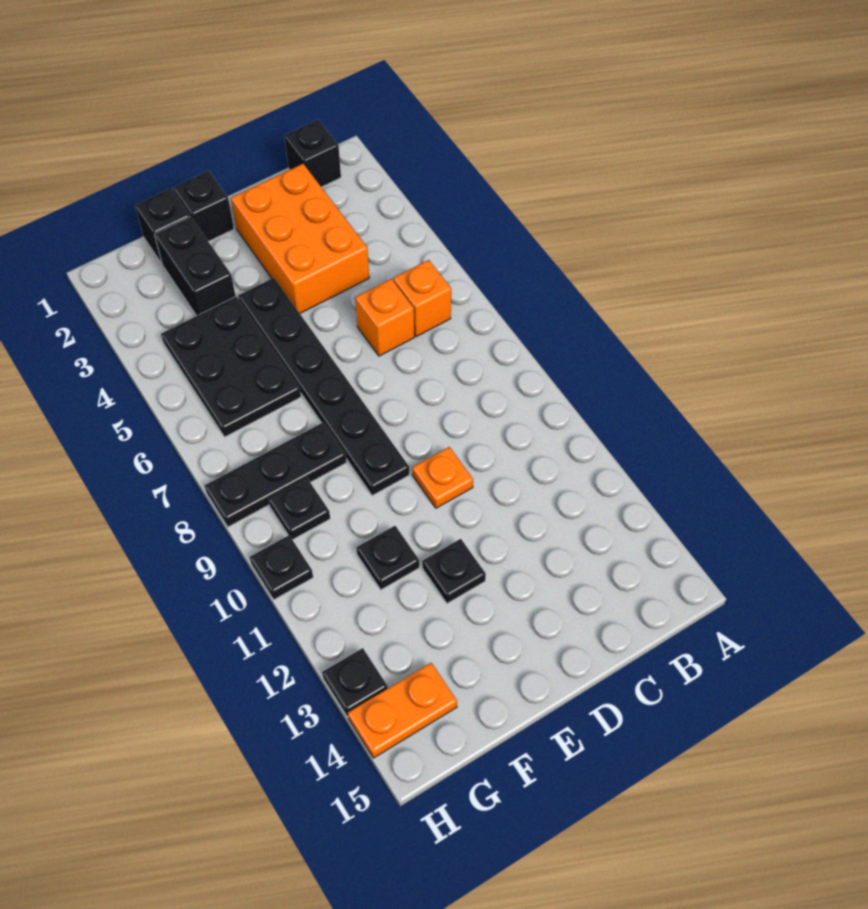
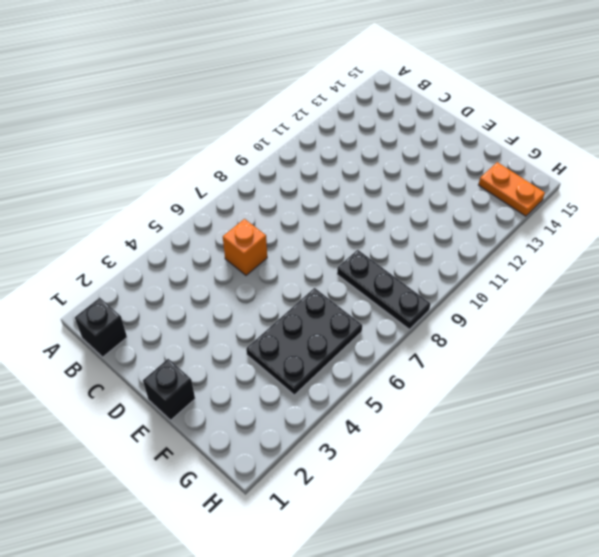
none -> orange brick B6 level 1
none -> orange brick C2:D4 level 1
none -> orange plate D10 level 1

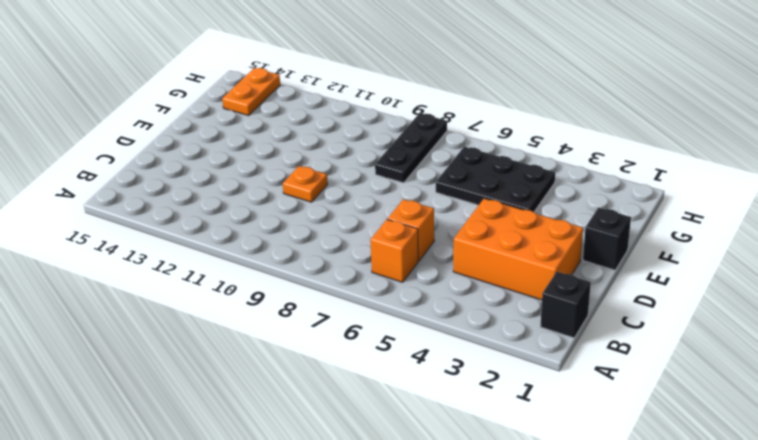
none -> black plate E4:E9 level 1
none -> black plate E12 level 1
none -> black brick F1 level 1

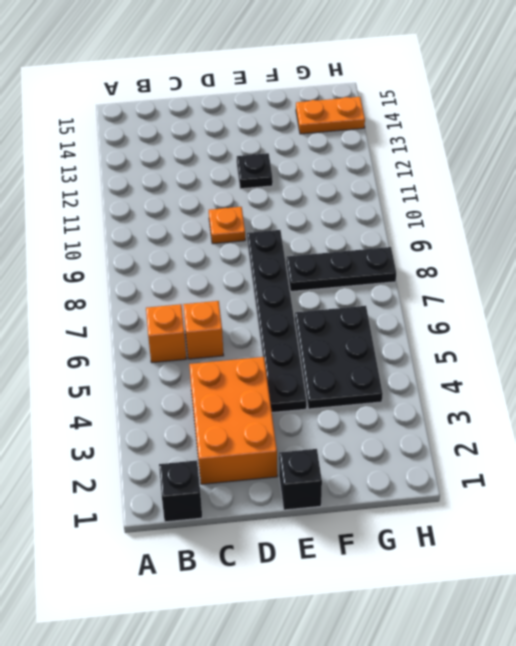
none -> black brick F1 level 1
none -> black brick F2:F3 level 1
none -> black plate F11 level 1

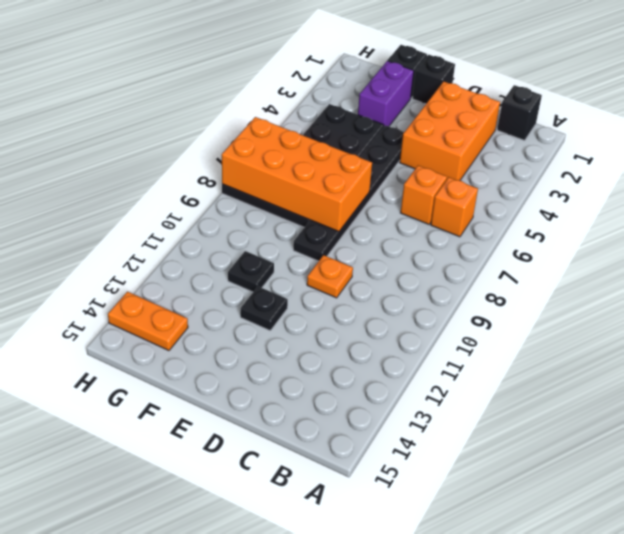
orange brick E7:H8 level 2 -> none
purple brick F2:F3 level 1 -> black brick F2:F3 level 1
none -> black plate G9 level 1
none -> black plate H10 level 1
none -> black plate H13 level 1

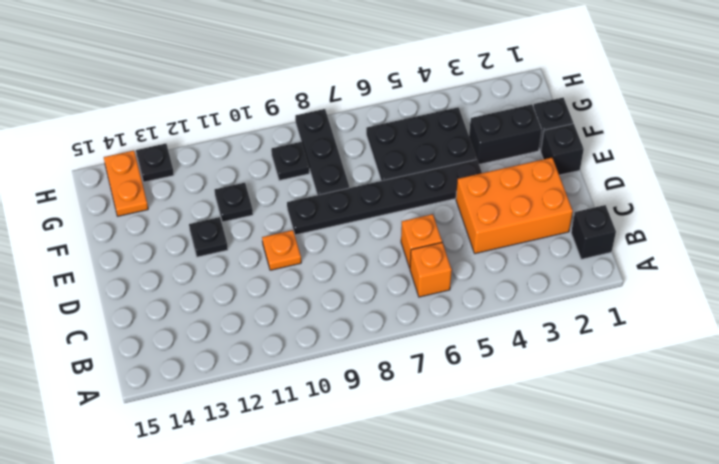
none -> black plate H10 level 1

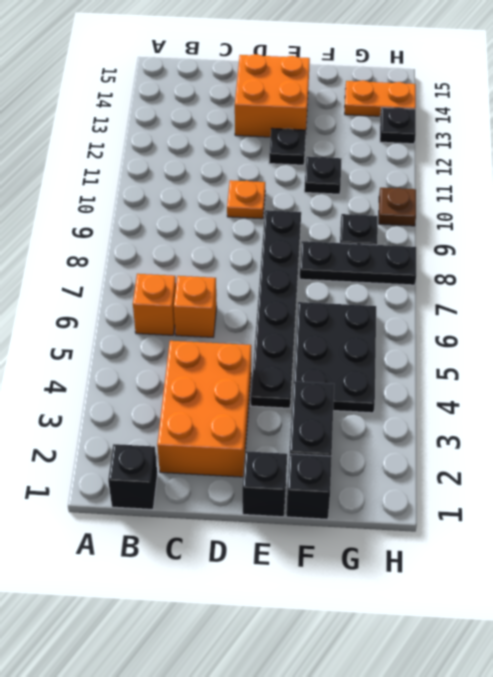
orange brick D13:E14 level 1 -> none
brown plate H10 level 1 -> black plate H10 level 1

